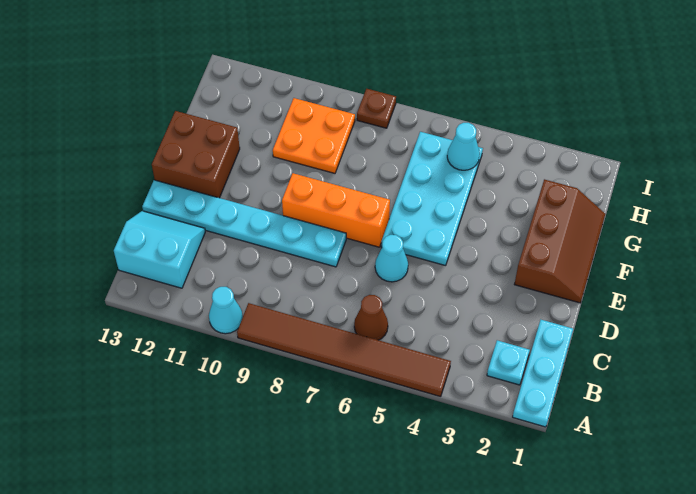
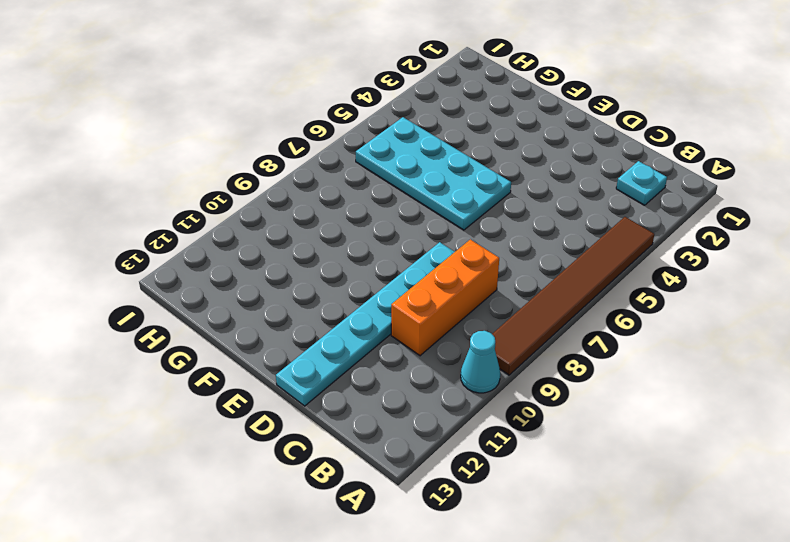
orange brick C8:C10 level 1 -> orange brick E7:E9 level 1
none -> cyan plate A1:C1 level 1
none -> brown cone B6 level 1
none -> cyan slope B12:C13 level 1 top B

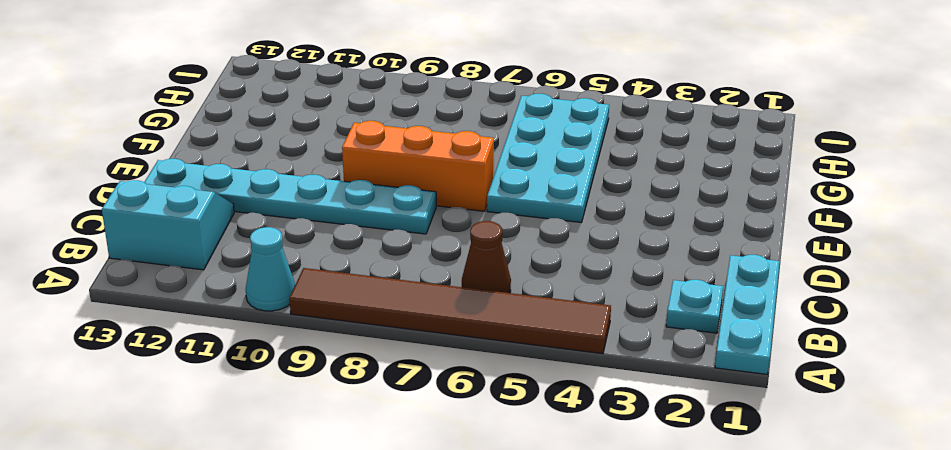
none -> cyan cone D6 level 1
none -> brown slope E1:G2 level 1 top 2
none -> brown brick E12:F13 level 1

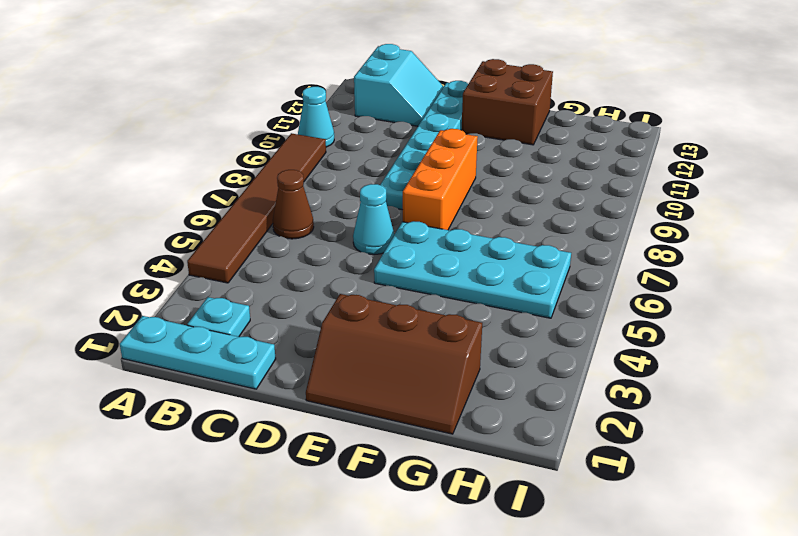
none -> orange plate G9:H10 level 1
none -> brown plate I8 level 1
none -> cyan cone H5 level 2

